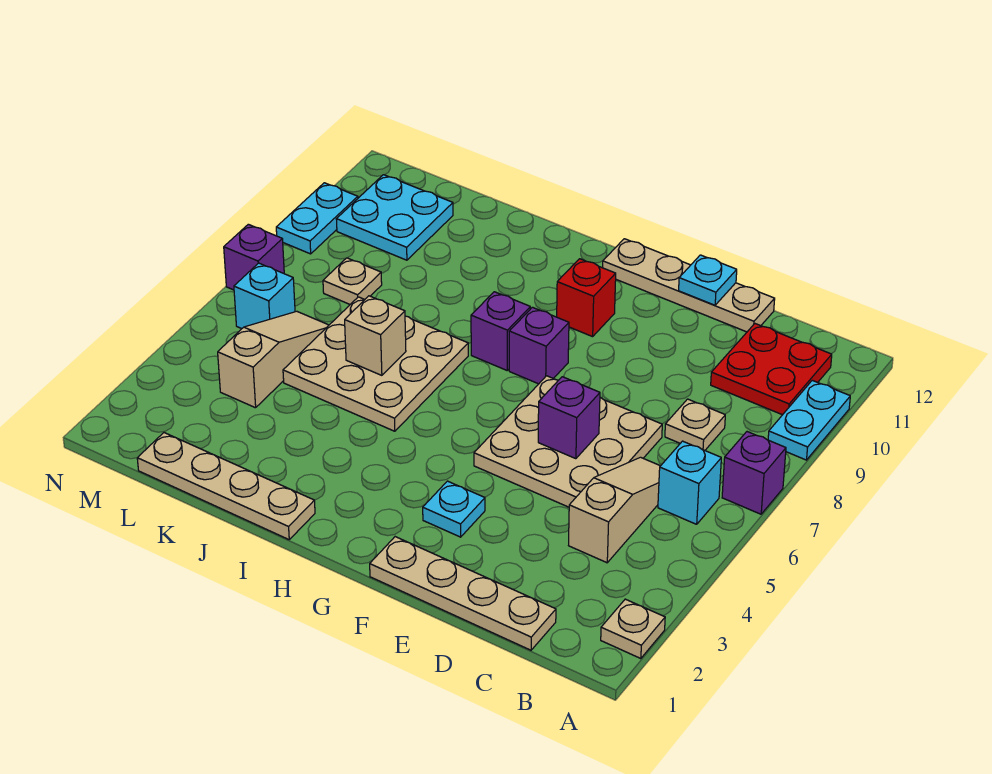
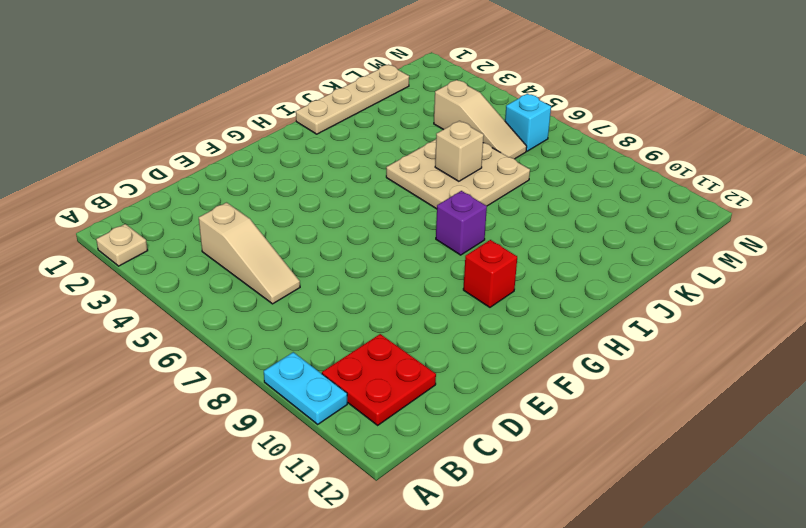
none -> purple brick A7 level 1
none -> cyan brick B6 level 1
none -> tan plate C1:F1 level 1

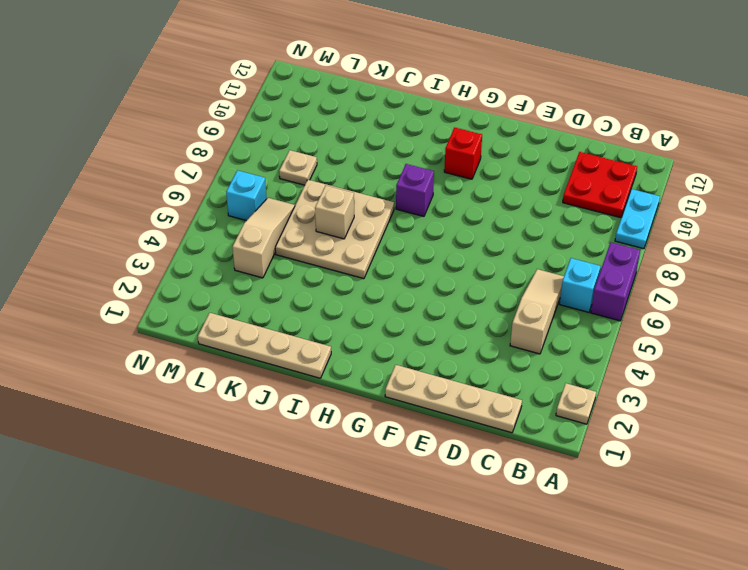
purple brick A6:A7 level 1 -> purple brick A7 level 1
none -> tan plate C8 level 1
none -> tan plate D5:F7 level 1
none -> tan plate D12:G12 level 1

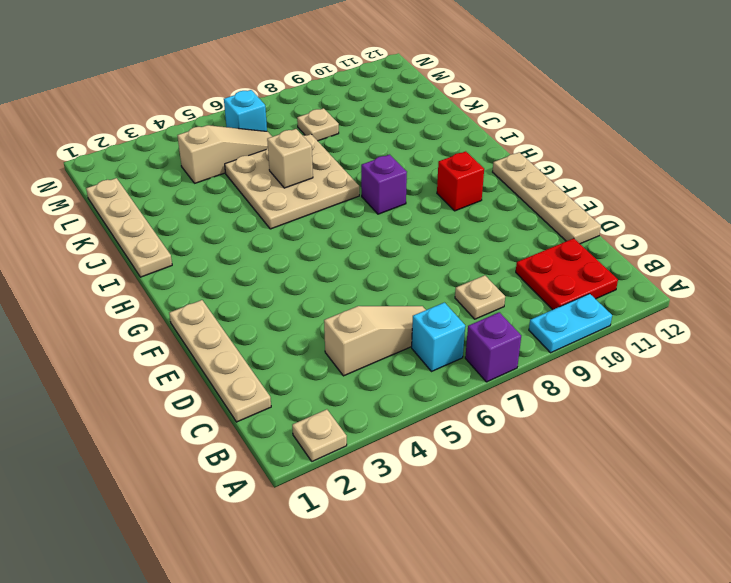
none -> tan plate D5:F7 level 1
none -> cyan plate F3 level 1
none -> purple brick G8 level 1

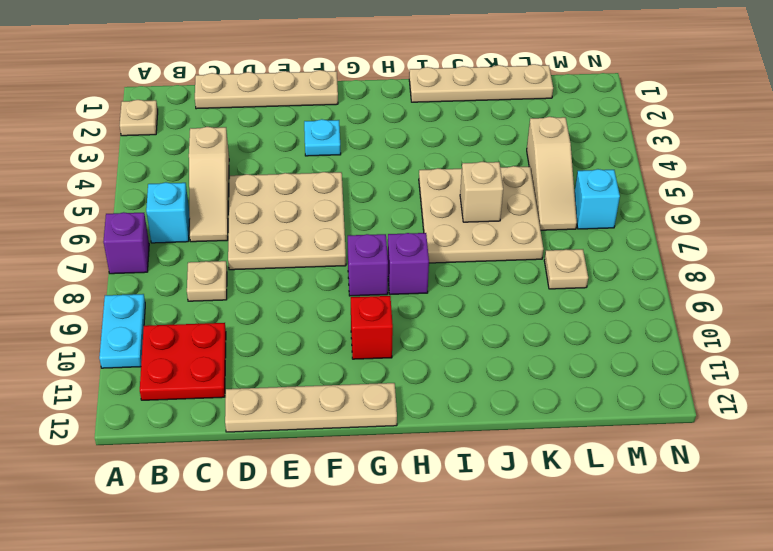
none -> cyan plate L10:M11 level 1
none -> purple brick N7 level 1
none -> cyan plate N9:N10 level 1

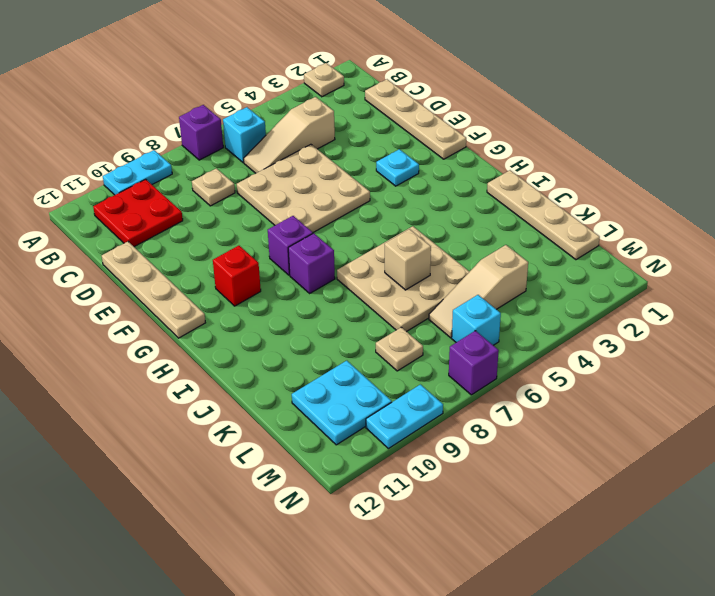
none -> purple brick E6 level 2
none -> cyan plate E12 level 2

